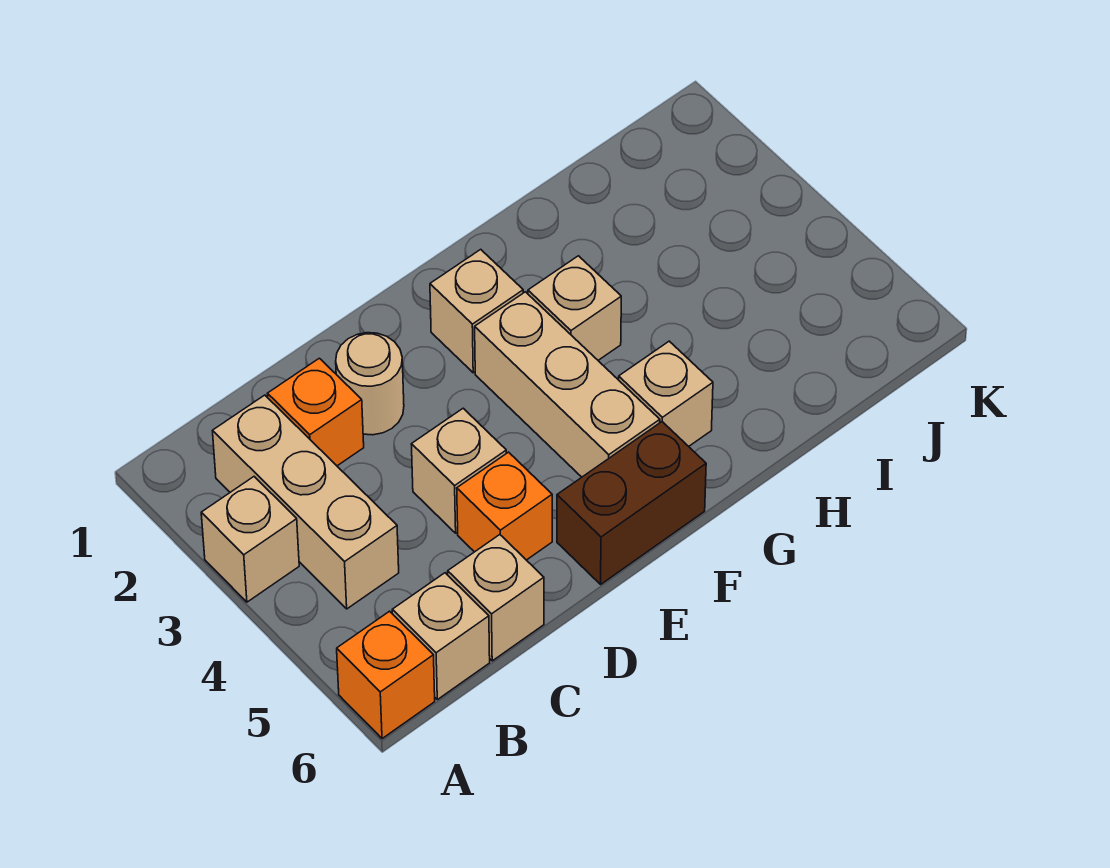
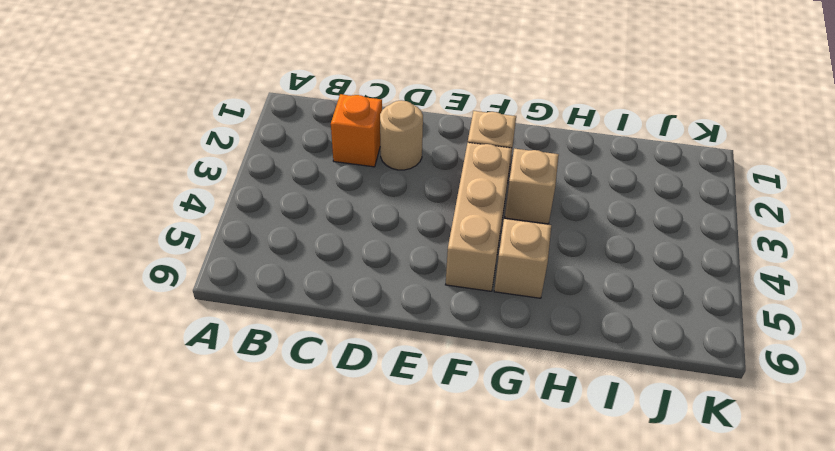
none -> tan brick A3 level 1
none -> orange brick A6 level 1
none -> tan brick B2:B4 level 1

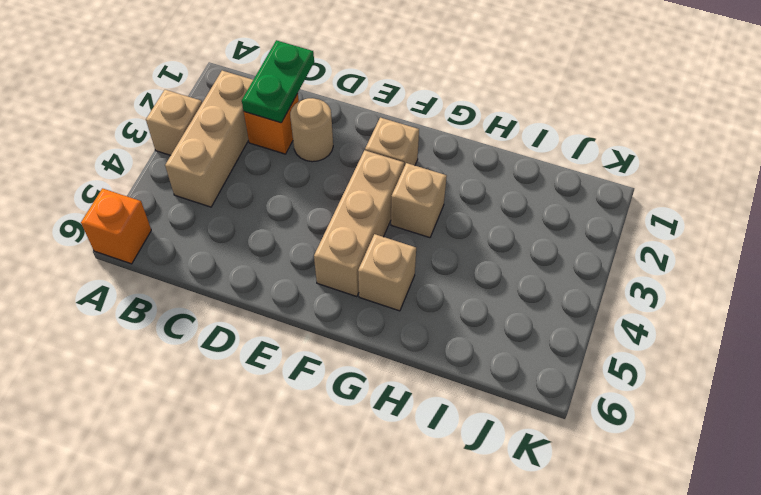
green plate C1:C2 level 2 -> none
none -> tan brick B6 level 1
none -> tan brick C6 level 1
none -> tan brick D4 level 1

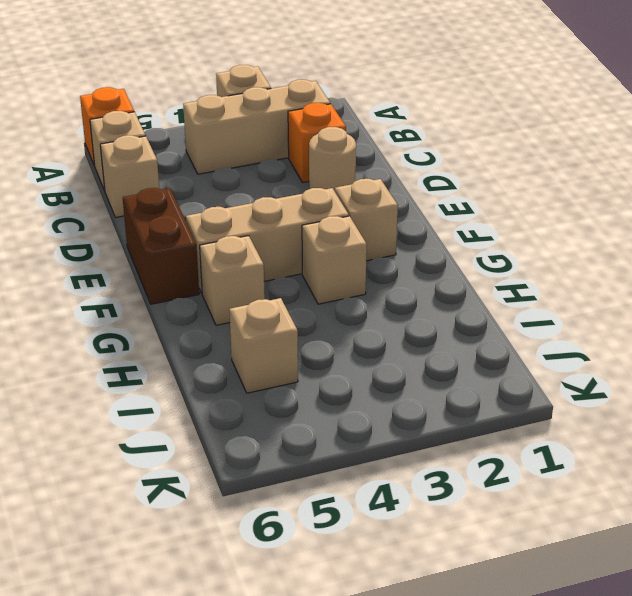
tan brick I5 level 1 -> tan brick D4 level 1
none -> orange brick D5 level 1

